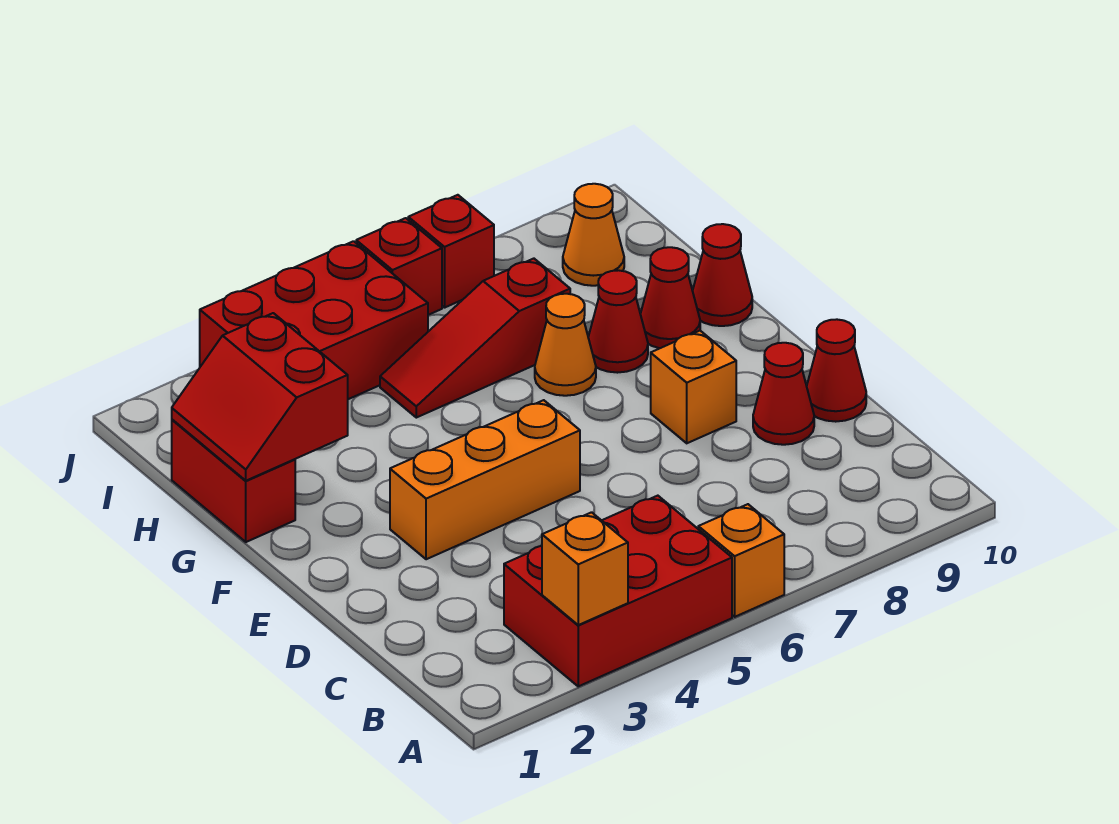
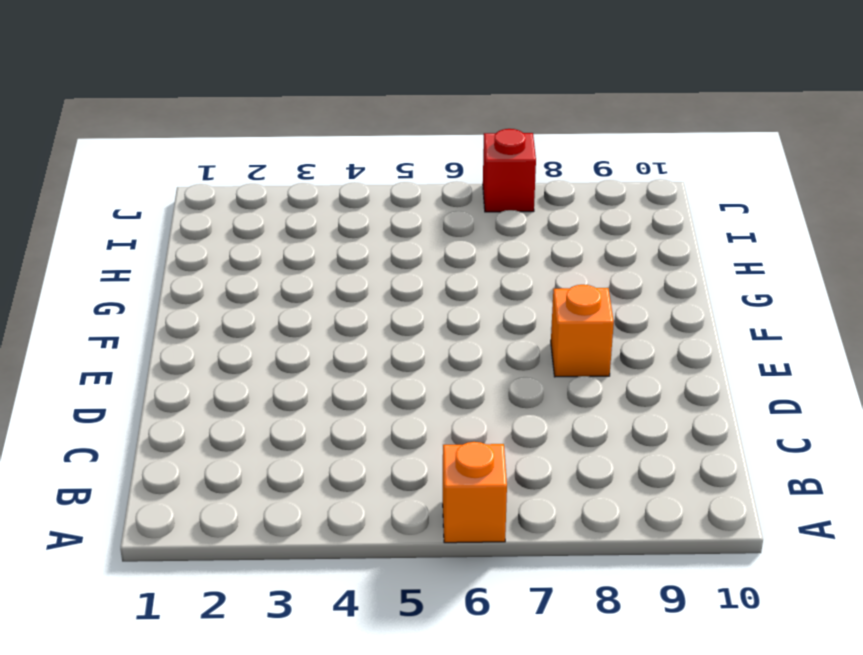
none -> red brick A3:B5 level 1
none -> red cone D9 level 1
none -> red cone D10 level 1

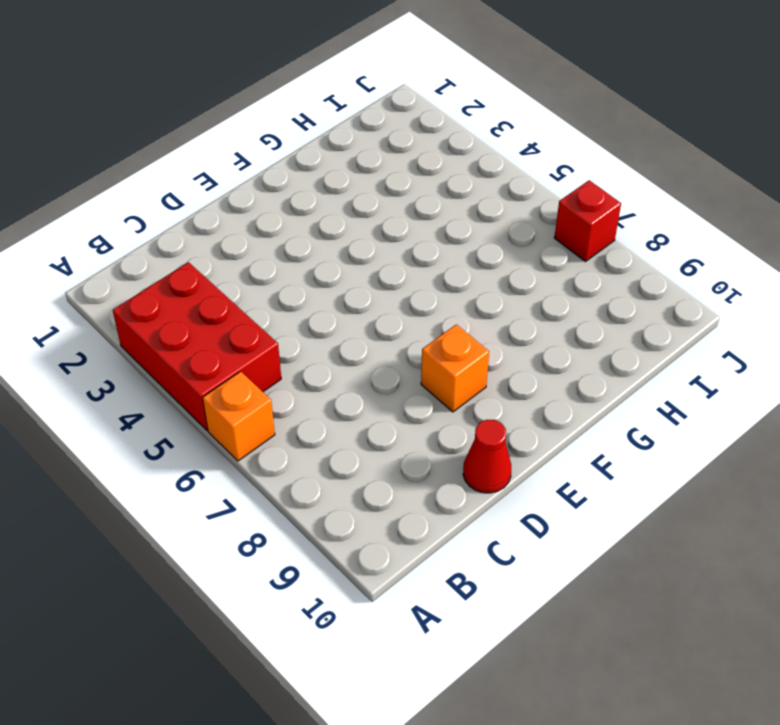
none -> red cone D9 level 1
none -> orange brick E3:E5 level 1
none -> red brick G1:H1 level 1

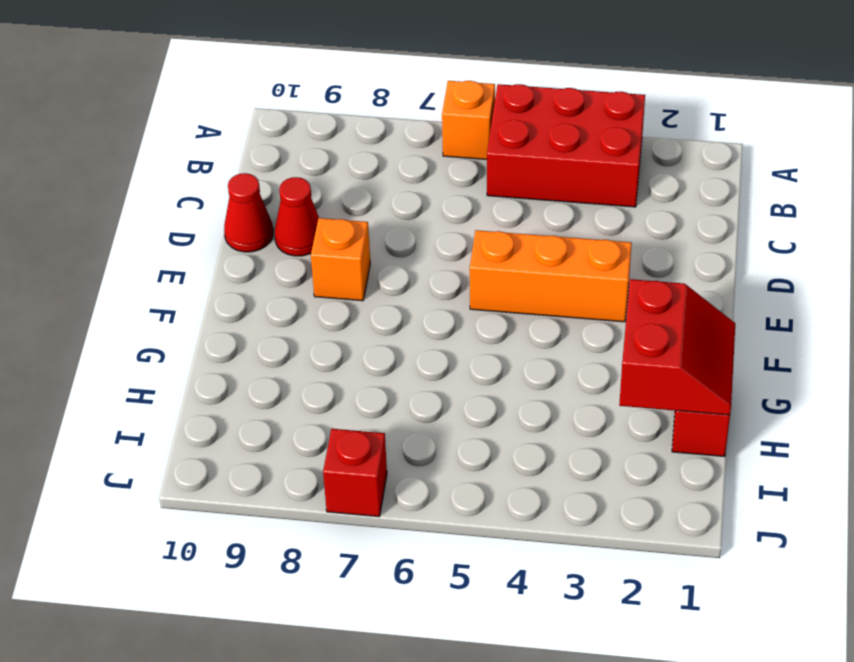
none -> orange cone G7 level 1
none -> red cone G8 level 1
none -> red cone G9 level 1

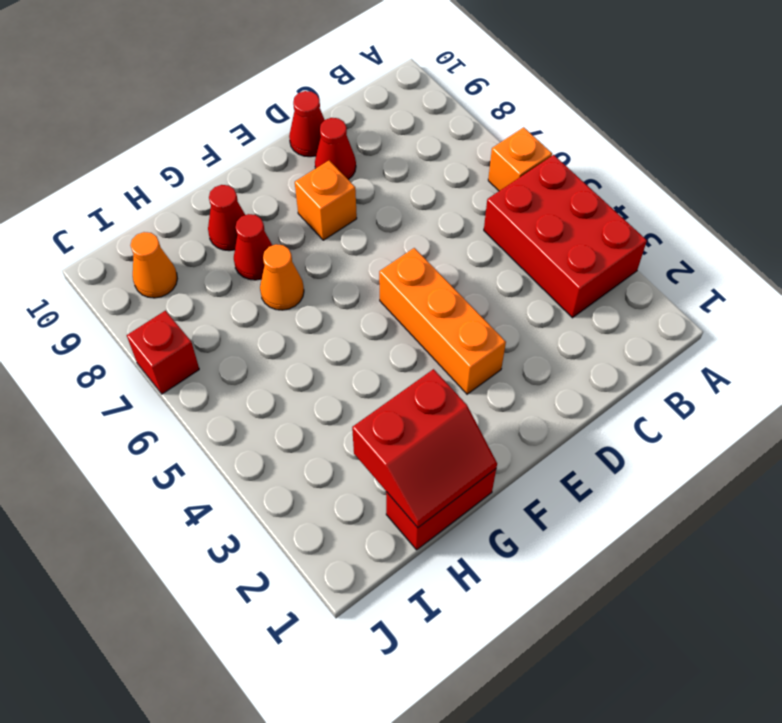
none -> red cone G10 level 1
none -> red slope H5:H7 level 1 top 7
none -> red brick I3:J5 level 1

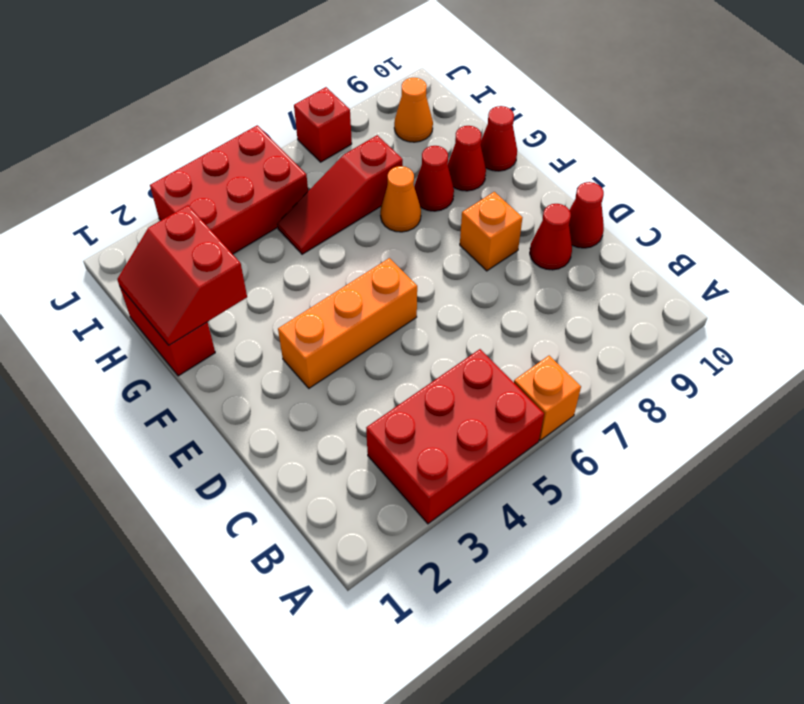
none -> red brick J6 level 1
none -> orange brick A3 level 2

